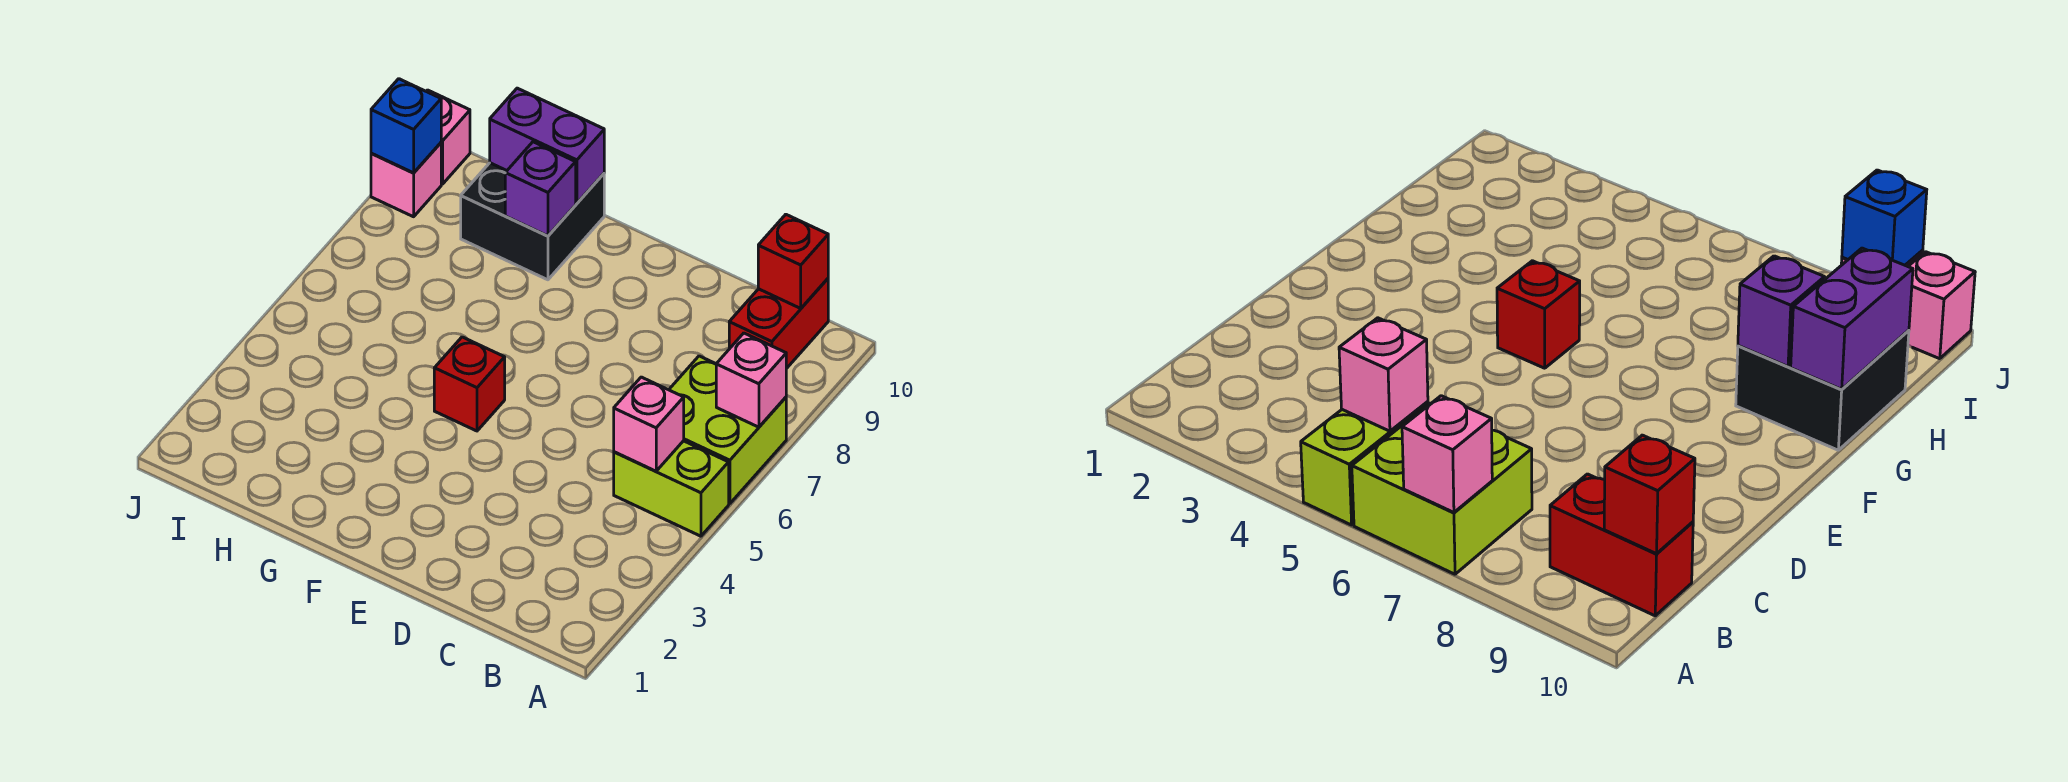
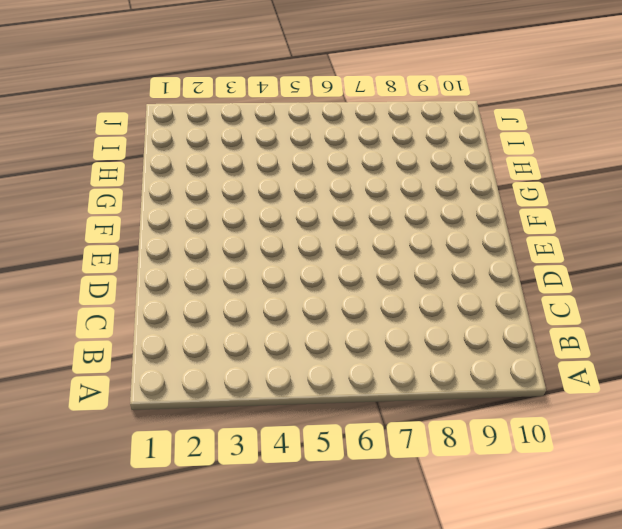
none -> lime brick A5:B5 level 1
none -> lime brick A6:B7 level 1
none -> red brick B9:B10 level 1

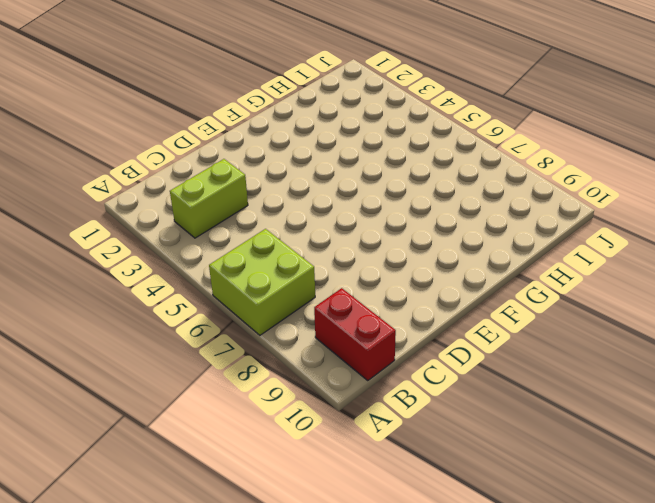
lime brick B3:C3 level 1 -> lime brick A5:B5 level 1
none -> red brick F5 level 1
none -> black brick G9:H10 level 1
none -> pink brick J9 level 1

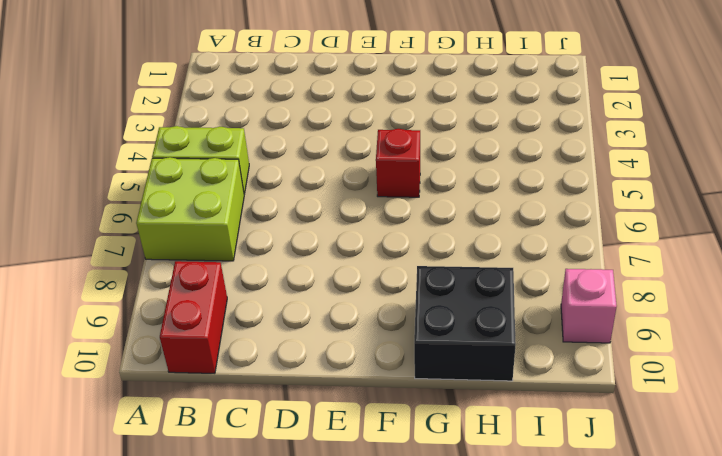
none -> pink brick J10 level 1
none -> pink brick A7 level 2
none -> pink brick B5 level 2

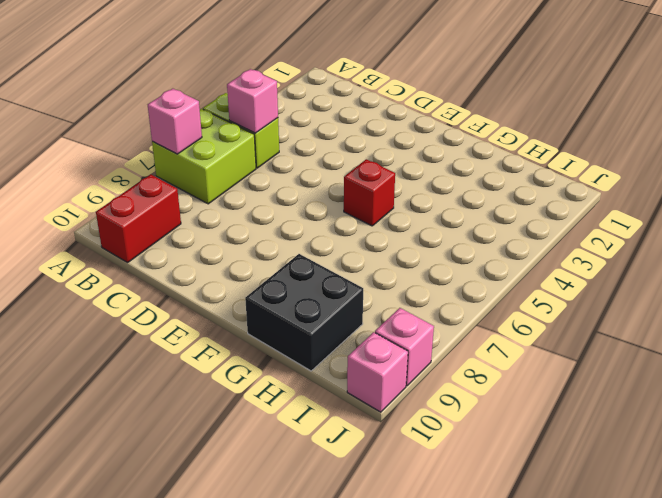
none -> red brick B10 level 2
none -> purple brick G9 level 2
none -> purple brick G10:H10 level 2

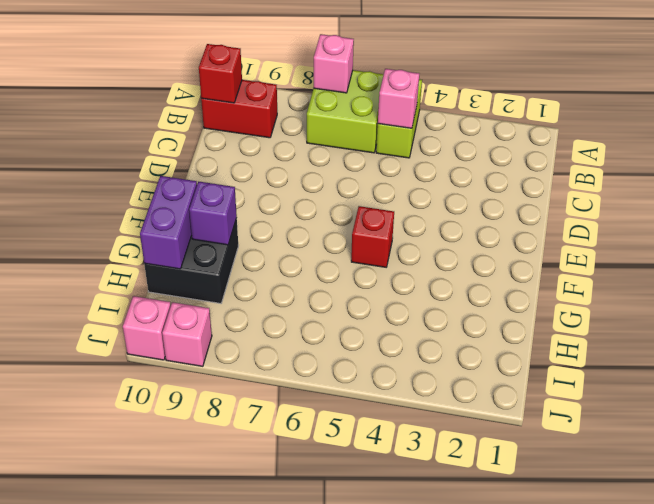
none -> blue brick J9 level 2

